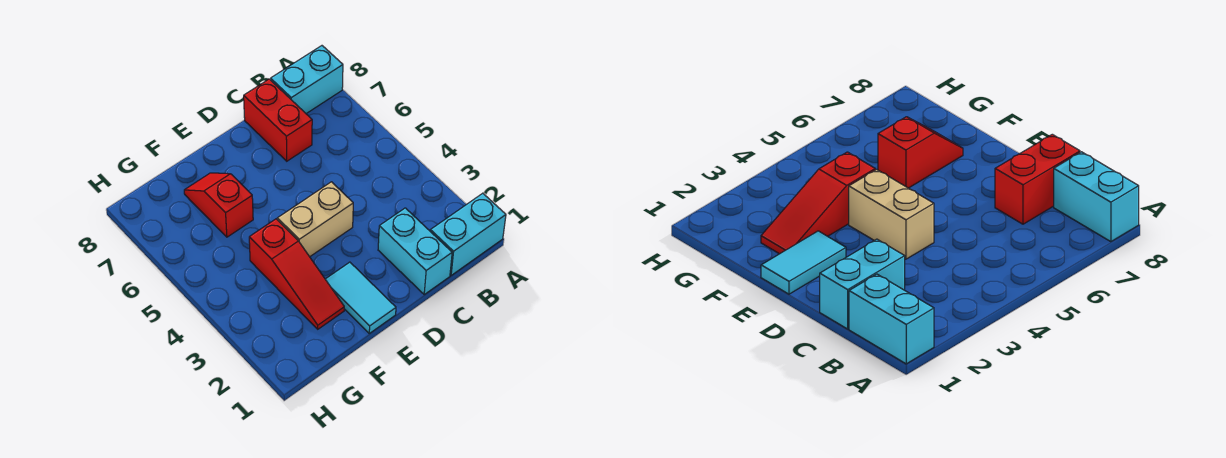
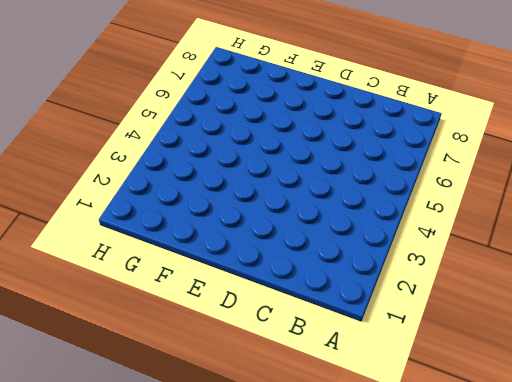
none -> cyan brick A1:B1 level 1
none -> cyan brick A8:B8 level 1

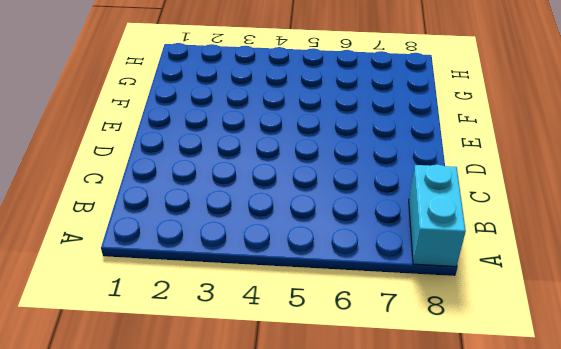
none -> cyan brick A1:B1 level 1
none -> cyan brick C1:C2 level 1

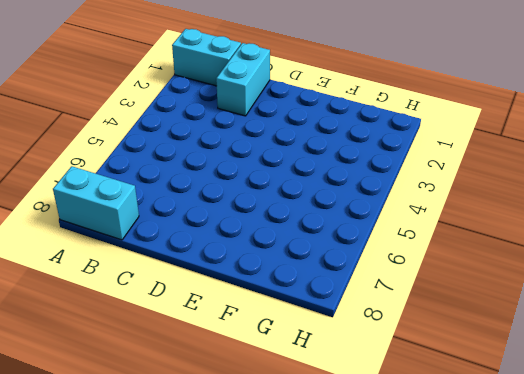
none -> red brick C7:C8 level 1
none -> tan brick D4:E4 level 1

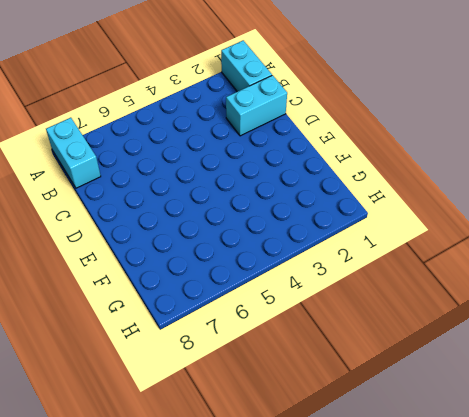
none -> red brick C7:C8 level 1
none -> tan brick D4:E4 level 1

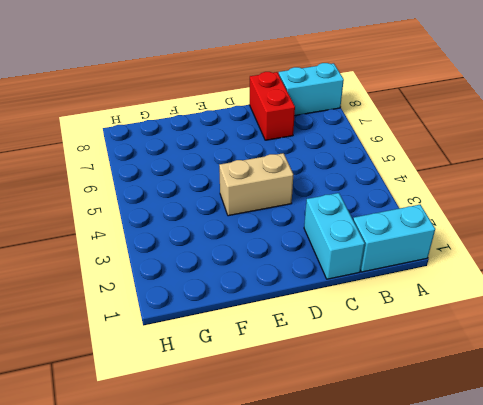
none -> cyan tile E1:E2 level 1
none -> red slope F2:F4 level 1 top 4

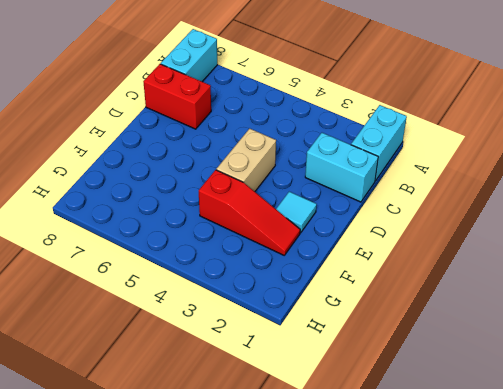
cyan tile E2 level 1 -> cyan tile E1:E2 level 1
none -> red slope F6:F7 level 1 top 6

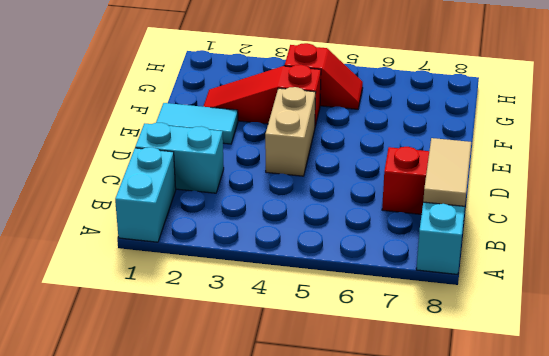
tan tile B8:C8 level 2 -> none
red slope G4:G5 level 1 top 4 -> red slope F6:F7 level 1 top 6

